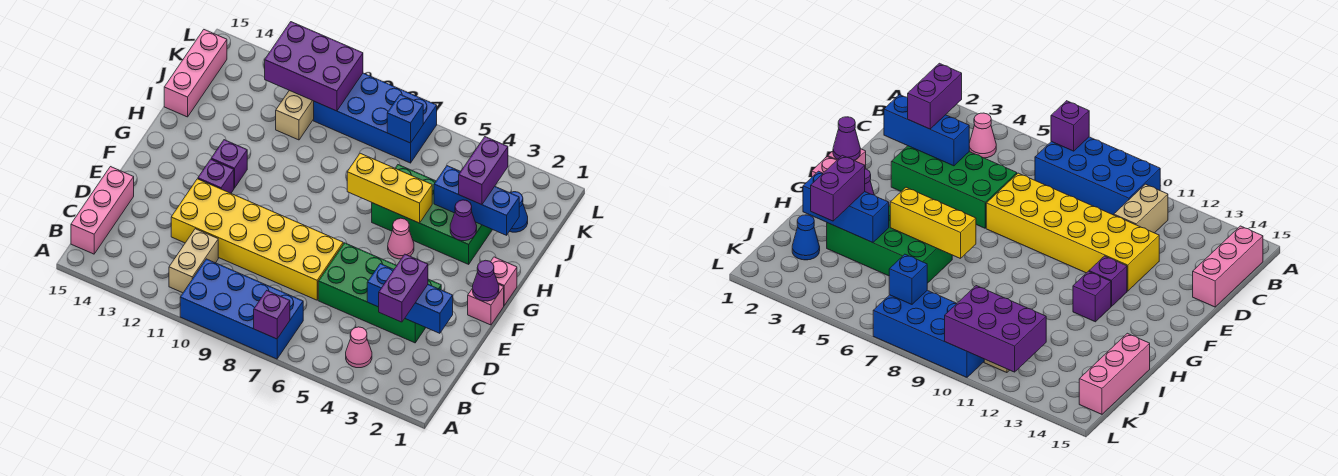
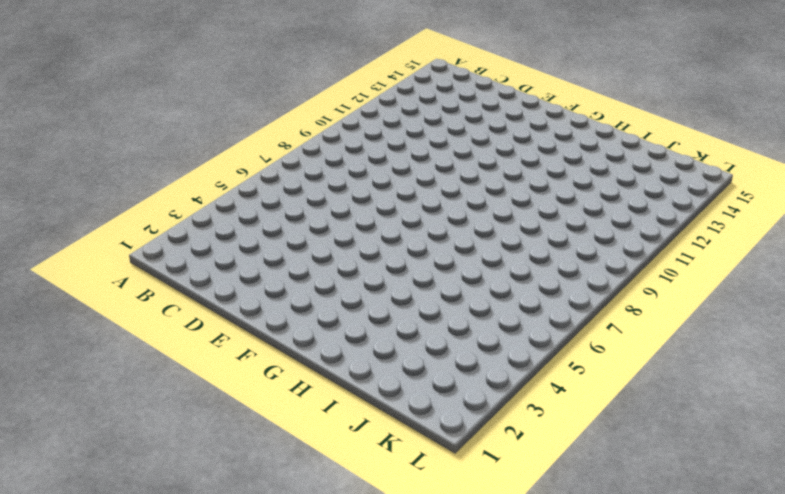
none -> blue brick A7:B10 level 1
none -> pink cone B4 level 1
none -> tan brick B11:C11 level 1

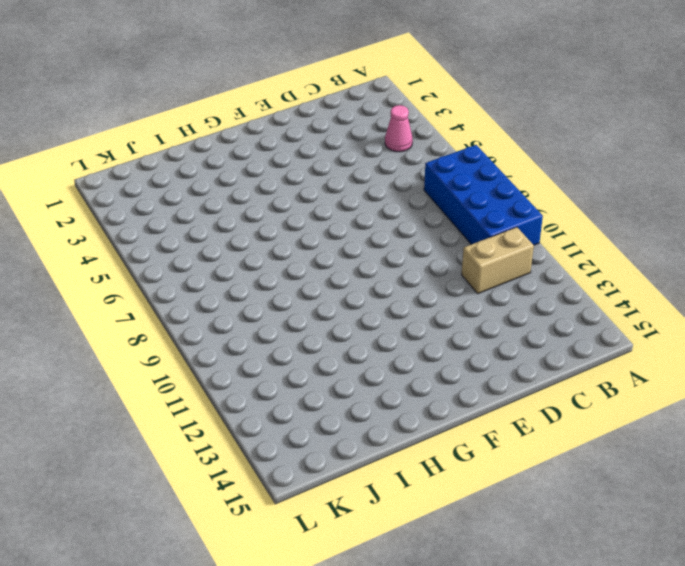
none -> pink brick B15:D15 level 1
none -> green brick D3:E6 level 1
none -> yellow brick D7:E12 level 1

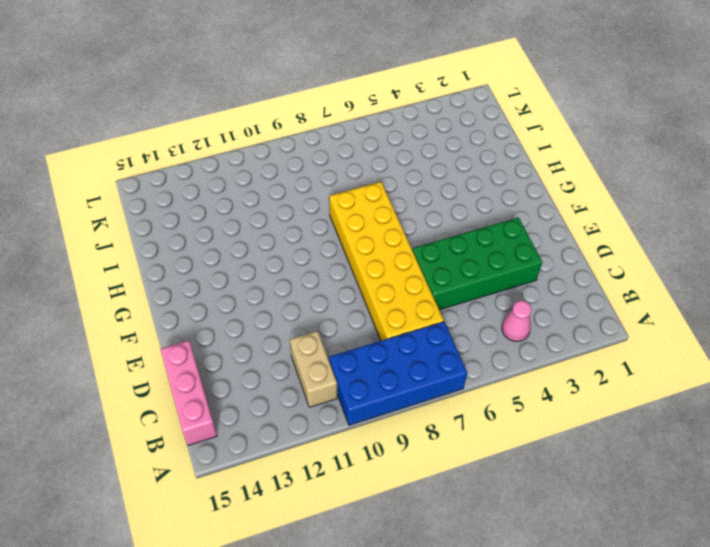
yellow brick C7:H8 level 1 -> yellow brick D7:E12 level 1
none -> pink brick F1 level 1
none -> purple brick F12 level 1
none -> pink brick G1 level 1

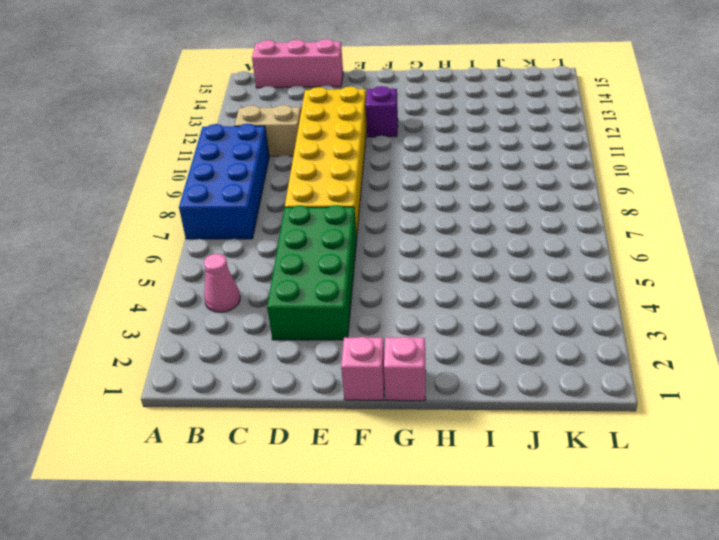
none -> pink cone G5 level 1
none -> purple brick G12 level 1
none -> green brick H3:I6 level 1

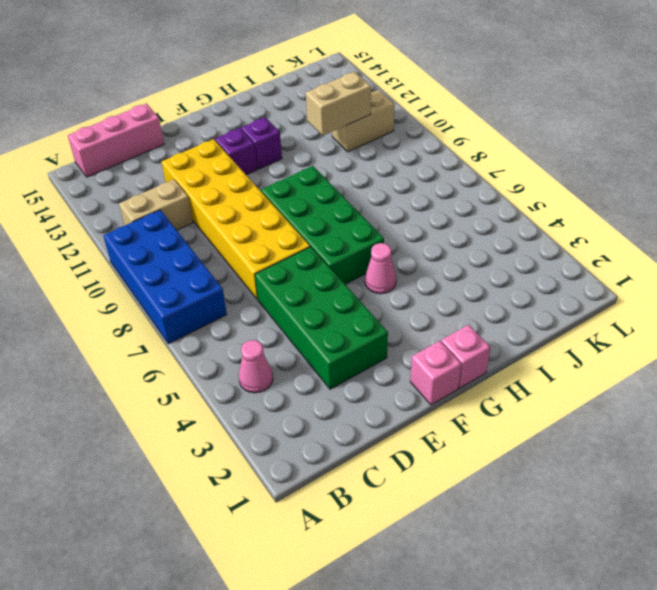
green brick F6:G9 level 1 -> green brick H3:I6 level 1
tan brick I11:J11 level 2 -> none
none -> pink brick I15:K15 level 1
none -> blue cone J2 level 1
none -> blue brick K7:L10 level 1

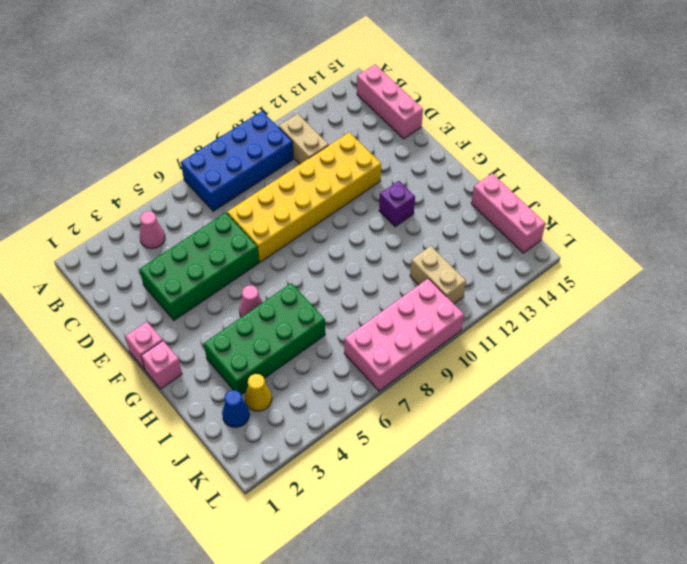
yellow cone J3 level 1 -> none
pink brick K7:L10 level 1 -> blue brick K7:L10 level 1
none -> purple brick F12 level 1
none -> purple brick A7 level 2
none -> blue brick D2:D4 level 2

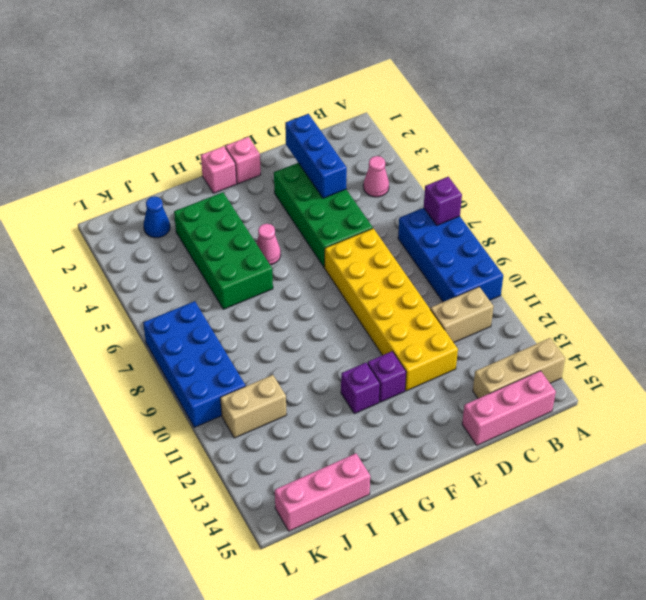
tan brick A14:C14 level 1 -> none
none -> purple cone F1 level 2
none -> purple cone H3 level 2
none -> yellow brick H5:H7 level 2

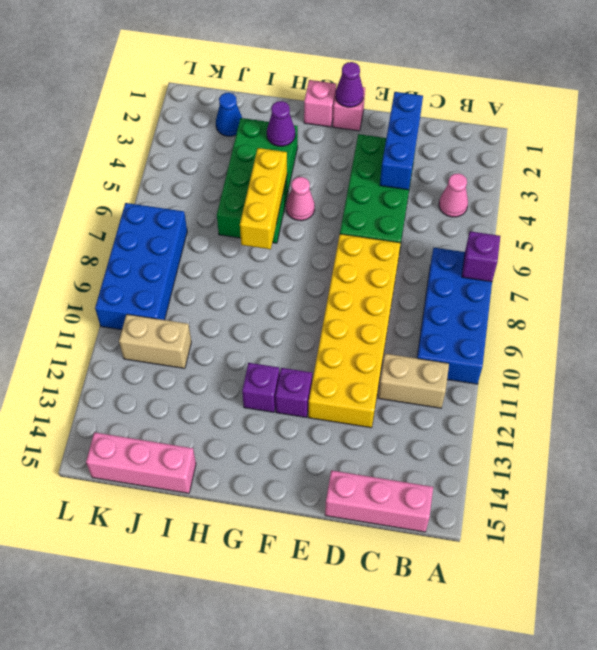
none -> blue brick I2:I4 level 2
none -> blue brick K7 level 2
none -> purple brick K10:L12 level 2

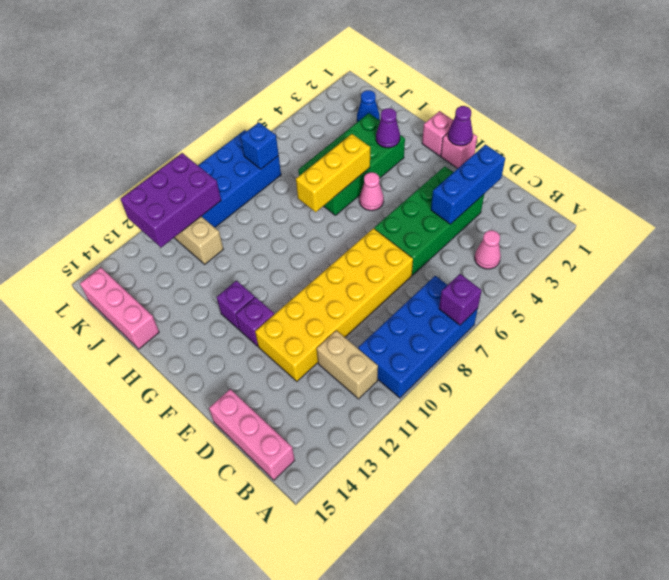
none -> blue brick I2:I4 level 2
none -> purple brick C3:D3 level 3
none -> purple brick I3:J3 level 3

